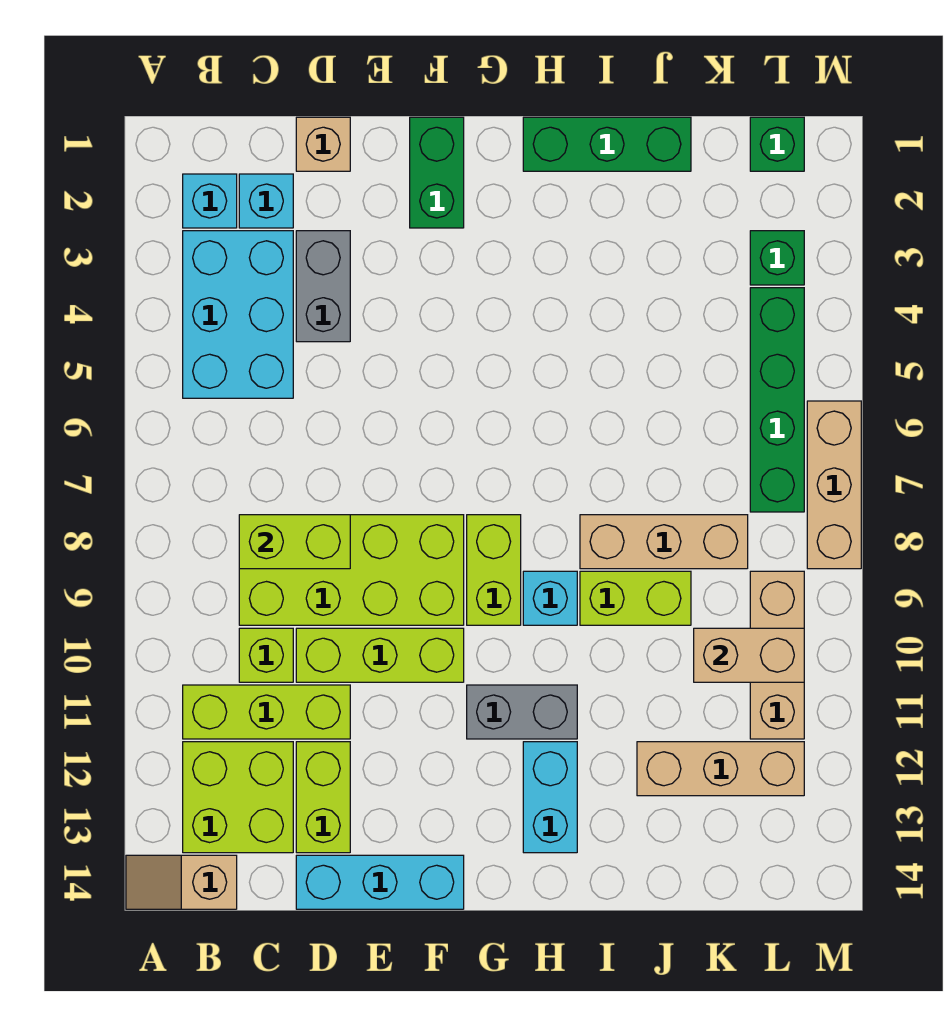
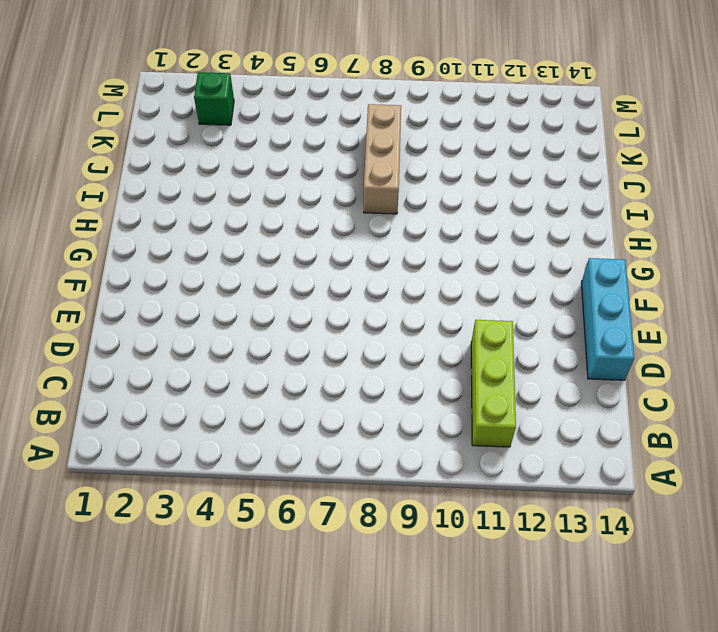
none -> tan slope A14:B14 level 1 top B
none -> cyan brick B2 level 1
none -> cyan brick B3:C5 level 1

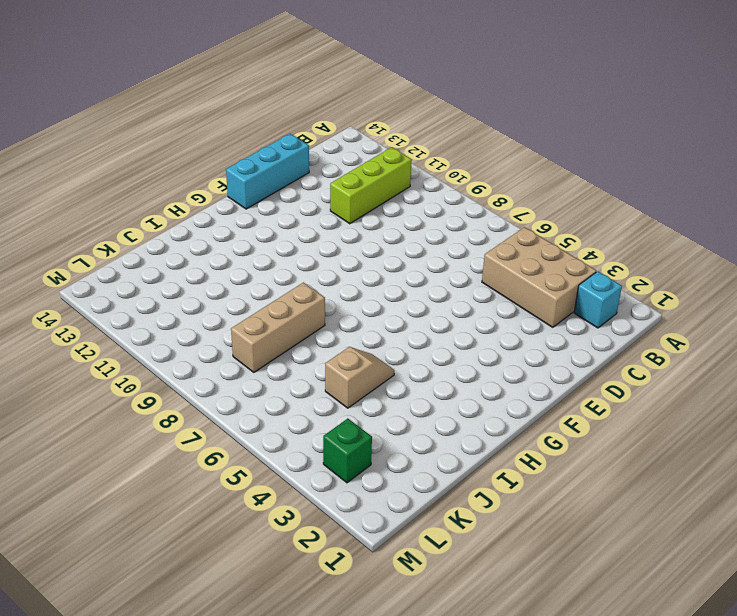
tan brick B3:C5 level 1 -> cyan brick B3:C5 level 1
tan slope I5:J5 level 1 top J -> tan slope A14:B14 level 1 top B
none -> lime brick B12:C13 level 1
none -> cyan brick C2 level 1
none -> lime brick C8:F9 level 1

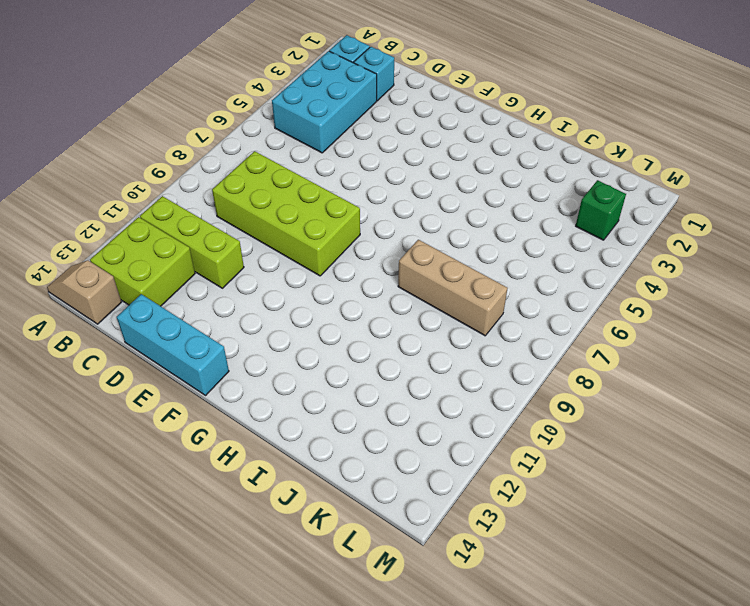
none -> lime brick C10 level 1
none -> tan brick D1 level 1
none -> grey brick D3:D4 level 1

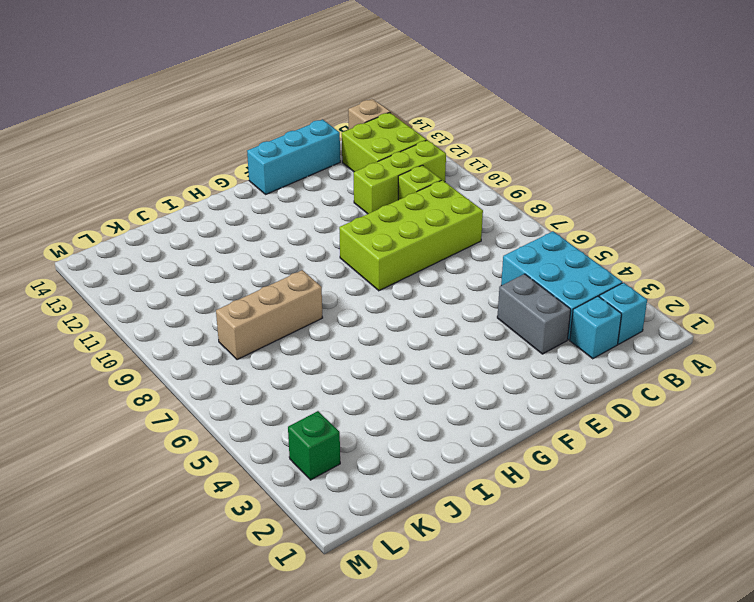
none -> tan brick D1 level 1
none -> lime brick D10:F10 level 1
none -> lime brick D12:D13 level 1

